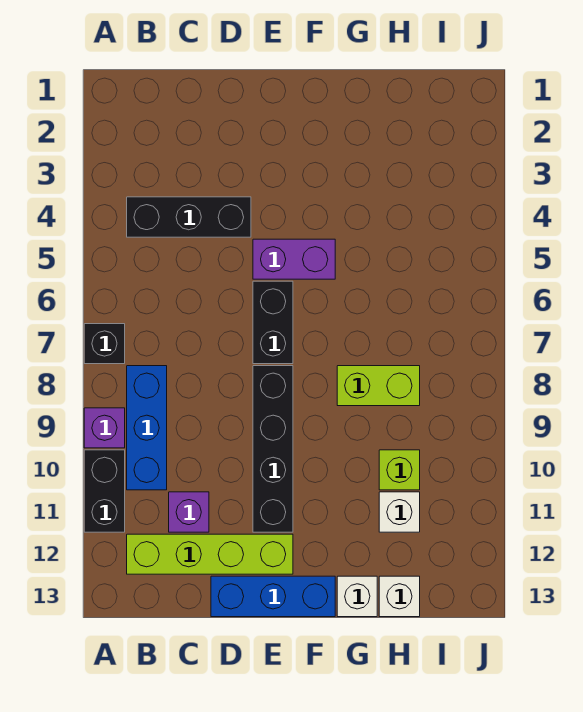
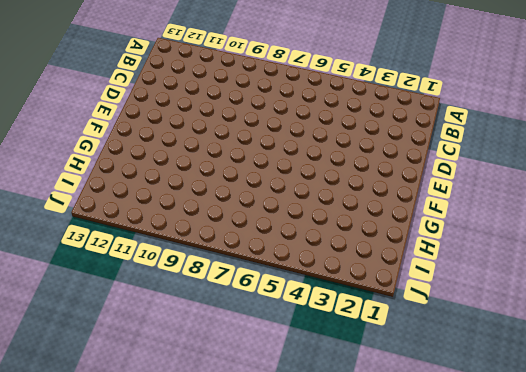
none -> black brick A7 level 1
none -> purple brick A9 level 1
none -> black brick A10:A11 level 1

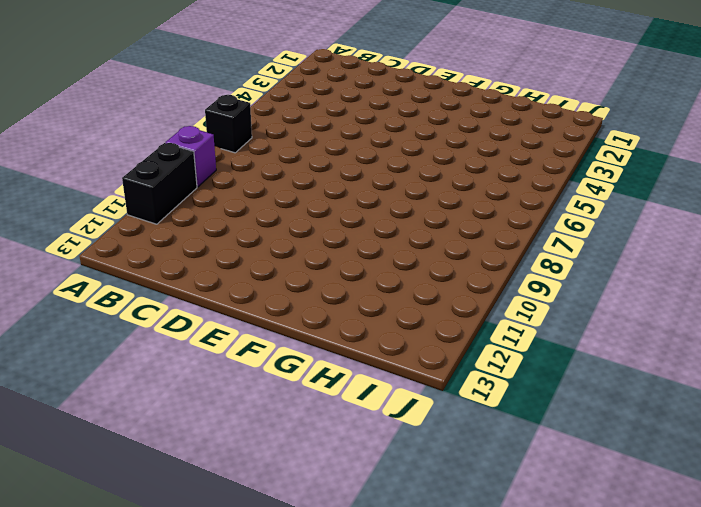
none -> black brick B4:D4 level 1
none -> blue brick B8:B10 level 1
none -> lime brick B12:E12 level 1

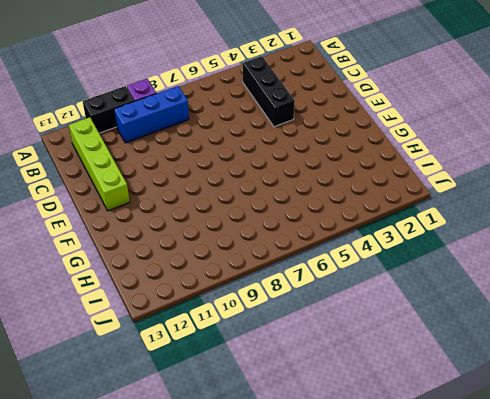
none -> black brick A7 level 1
none -> purple brick C11 level 1
none -> blue brick D13:F13 level 1

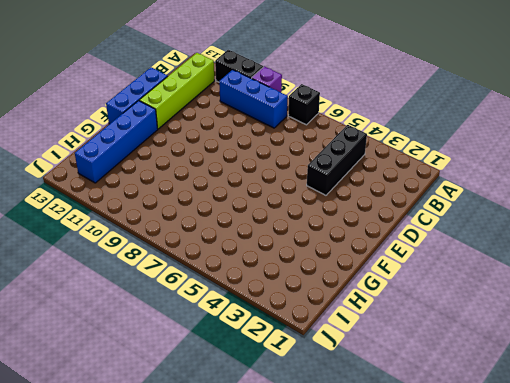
blue brick F12:I12 level 1 -> none
none -> purple brick C11 level 1
none -> purple brick E5:F5 level 1
none -> black brick E6:E7 level 1

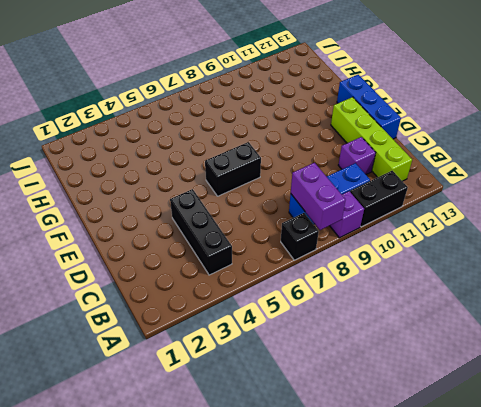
purple brick A8:B8 level 2 -> purple brick E5:F5 level 1
none -> black brick E8:E11 level 1
none -> lime brick G8:H8 level 1
none -> white brick G13 level 1

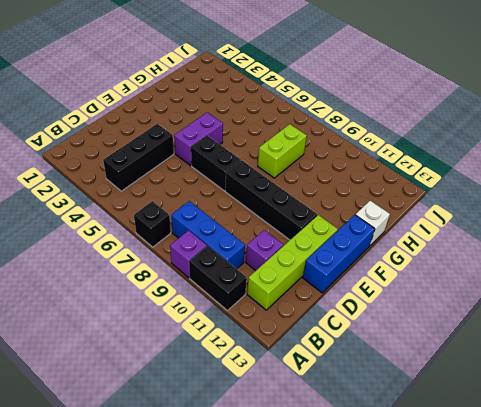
none -> lime brick H10 level 1
none -> white brick H11 level 1
none -> white brick H13 level 1

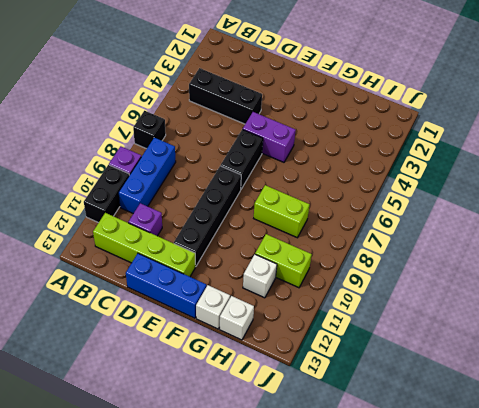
lime brick H10:I10 level 1 -> lime brick H10 level 1

